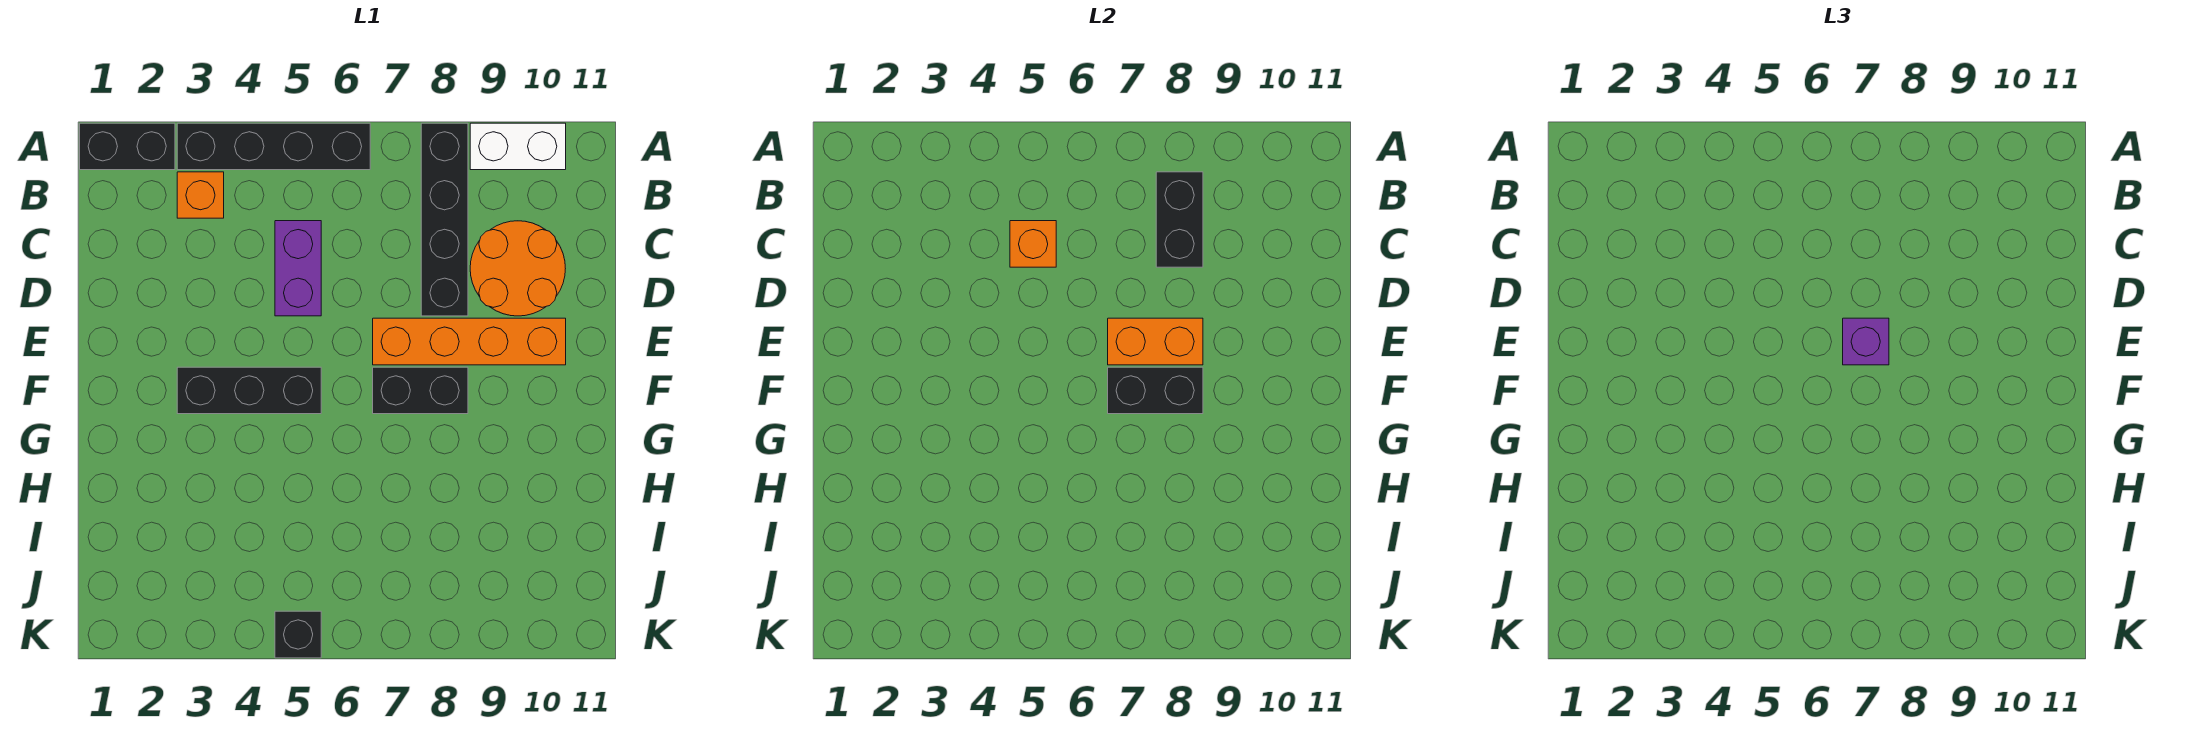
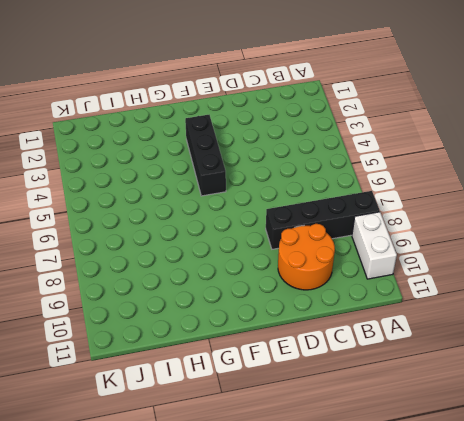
none -> black brick A1:A2 level 1
none -> black brick A3:A6 level 1
none -> orange brick B3 level 1

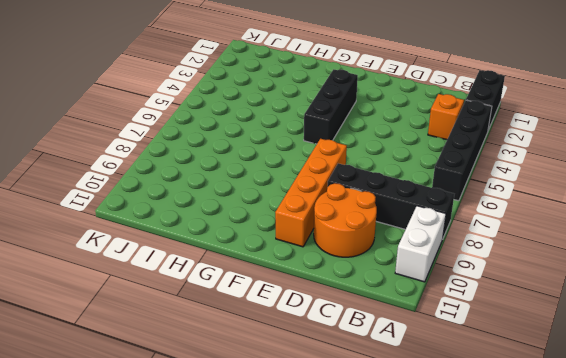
none -> purple brick C5:D5 level 1
none -> black brick F7:F8 level 1
none -> black brick K5 level 1

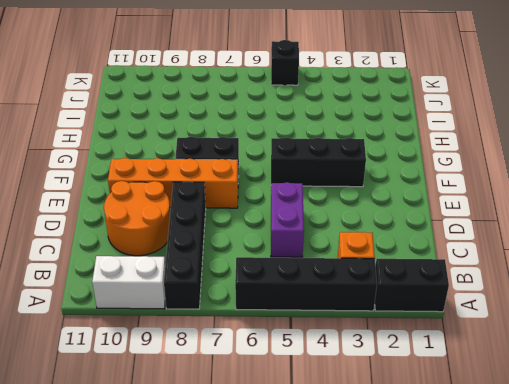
none -> black brick B8:C8 level 2
none -> orange brick C5 level 2
none -> orange brick E7:E8 level 2

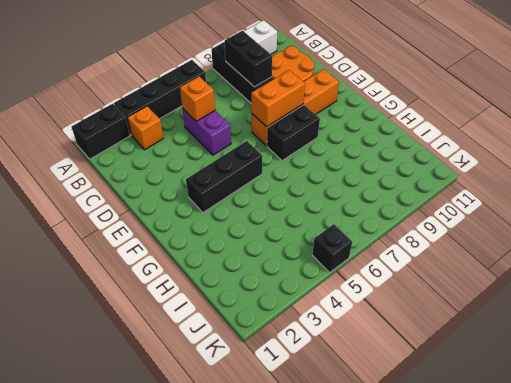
none -> black brick F7:F8 level 2
none -> purple brick E7 level 3

